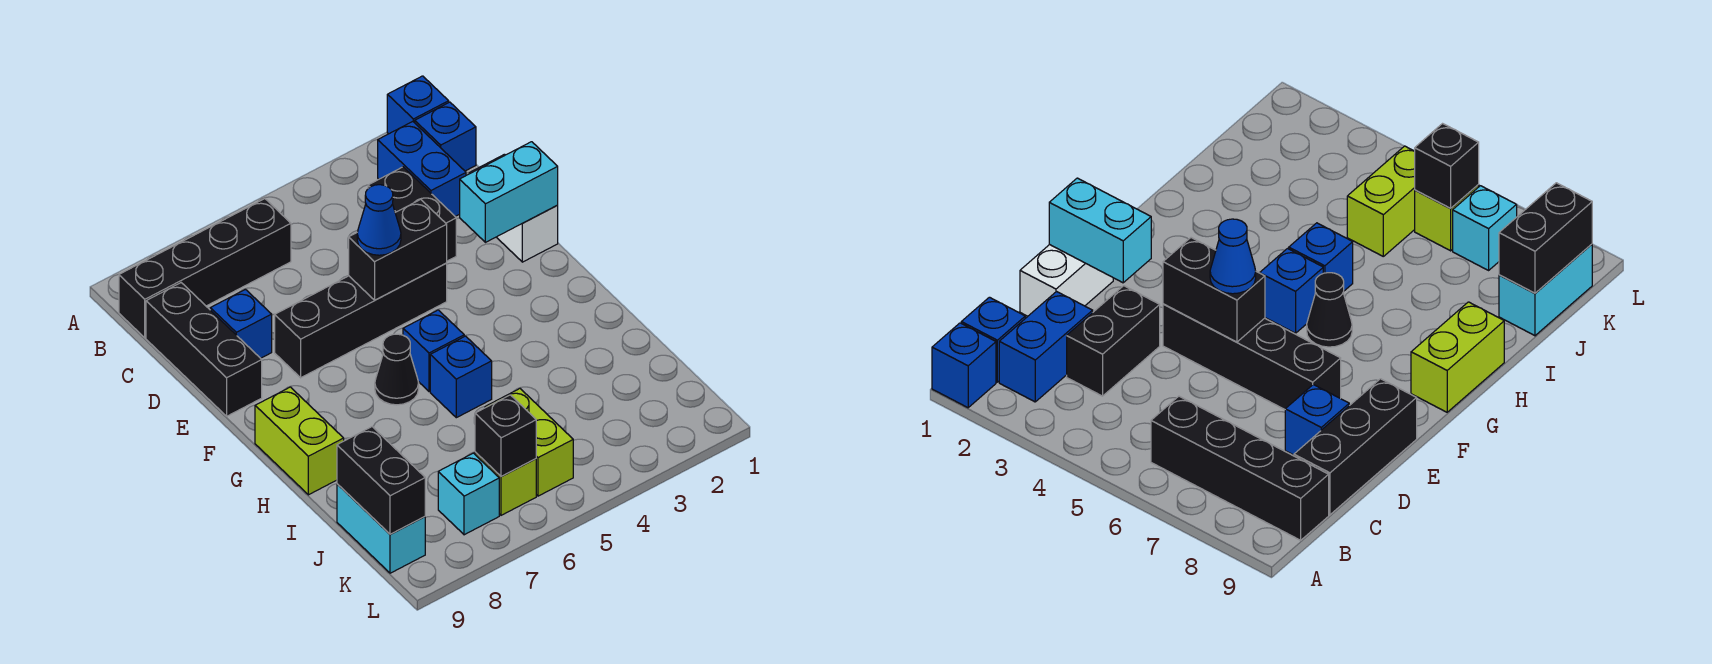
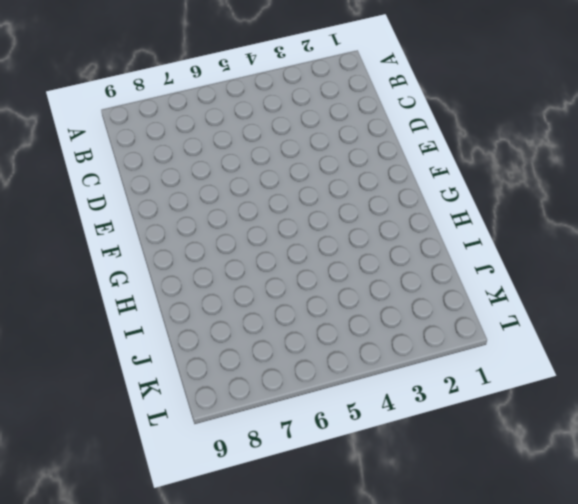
none -> blue brick A1 level 1
none -> blue brick B1 level 1
none -> blue brick B2:C2 level 1

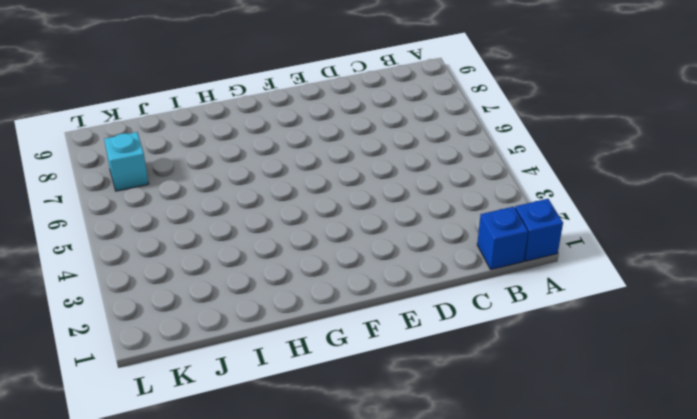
none -> blue brick B2:C2 level 1
none -> black brick B6:B9 level 1
none -> black brick C3:D3 level 1

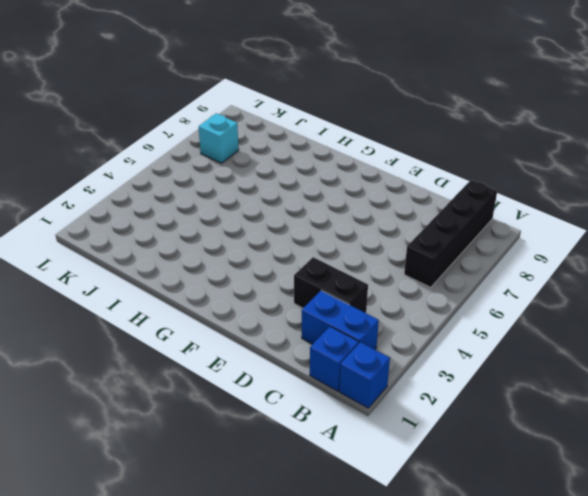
none -> black brick C9:E9 level 1
none -> white brick D1:E1 level 1
none -> blue brick D8 level 1

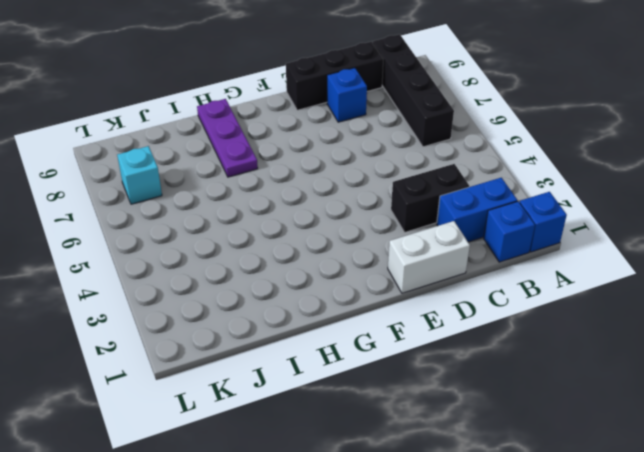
purple plate H7:H9 level 1 -> lime brick G9:H9 level 1
none -> black brick E4:E7 level 1
none -> blue brick G5 level 1
none -> black cone G6 level 1

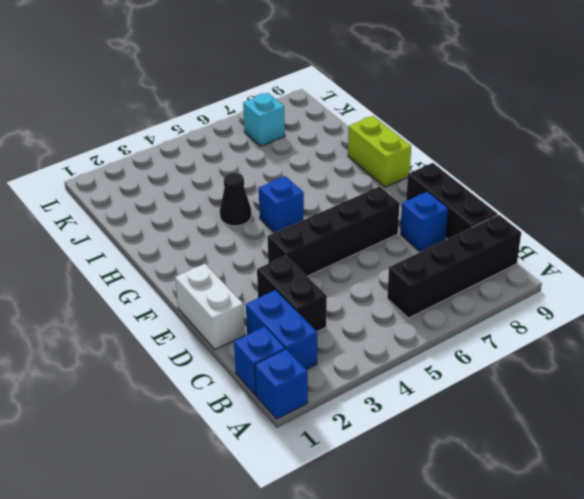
black cone H4 level 1 -> black cone G6 level 1
none -> blue brick H5 level 1
none -> lime brick J5:K5 level 1
none -> cyan brick J9:K9 level 1

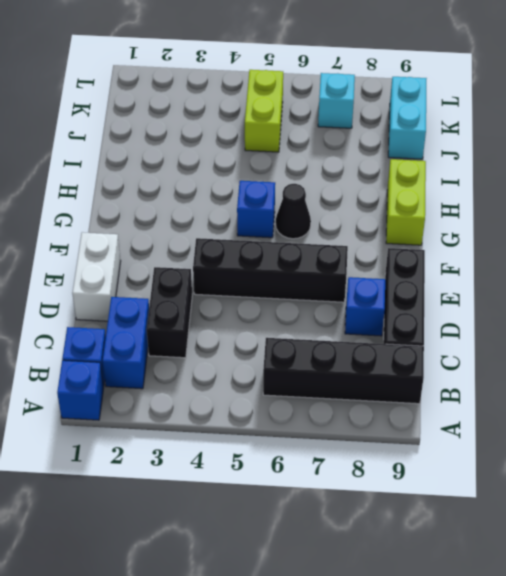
none -> blue brick H5 level 1
none -> lime brick K6 level 1
none -> cyan brick E1:E2 level 2

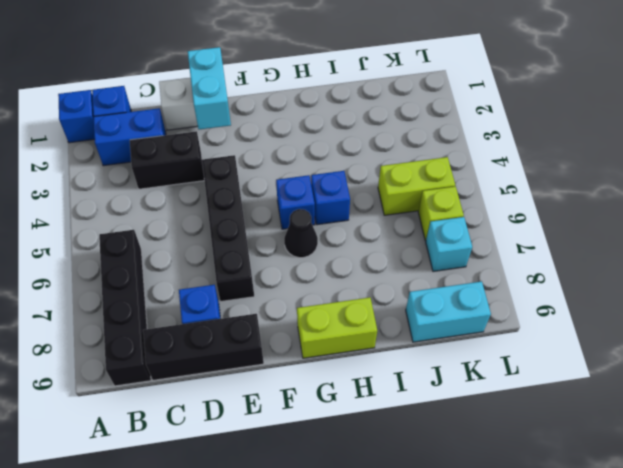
none -> black brick E4:E5 level 2
none -> black brick J9:K9 level 2
none -> black brick K6 level 2

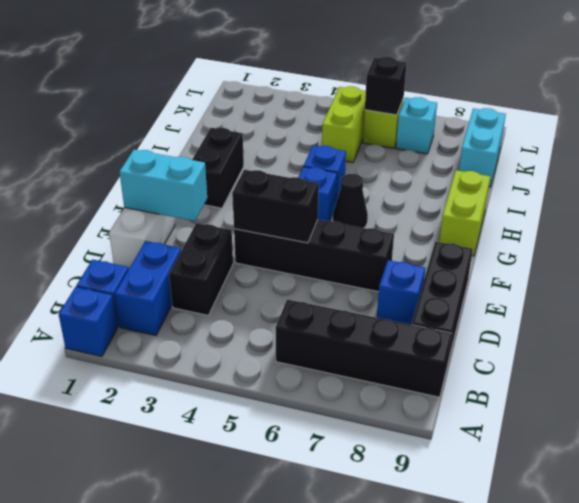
black brick G2:H2 level 1 -> black brick J9:K9 level 2
none -> blue cone E5 level 3

